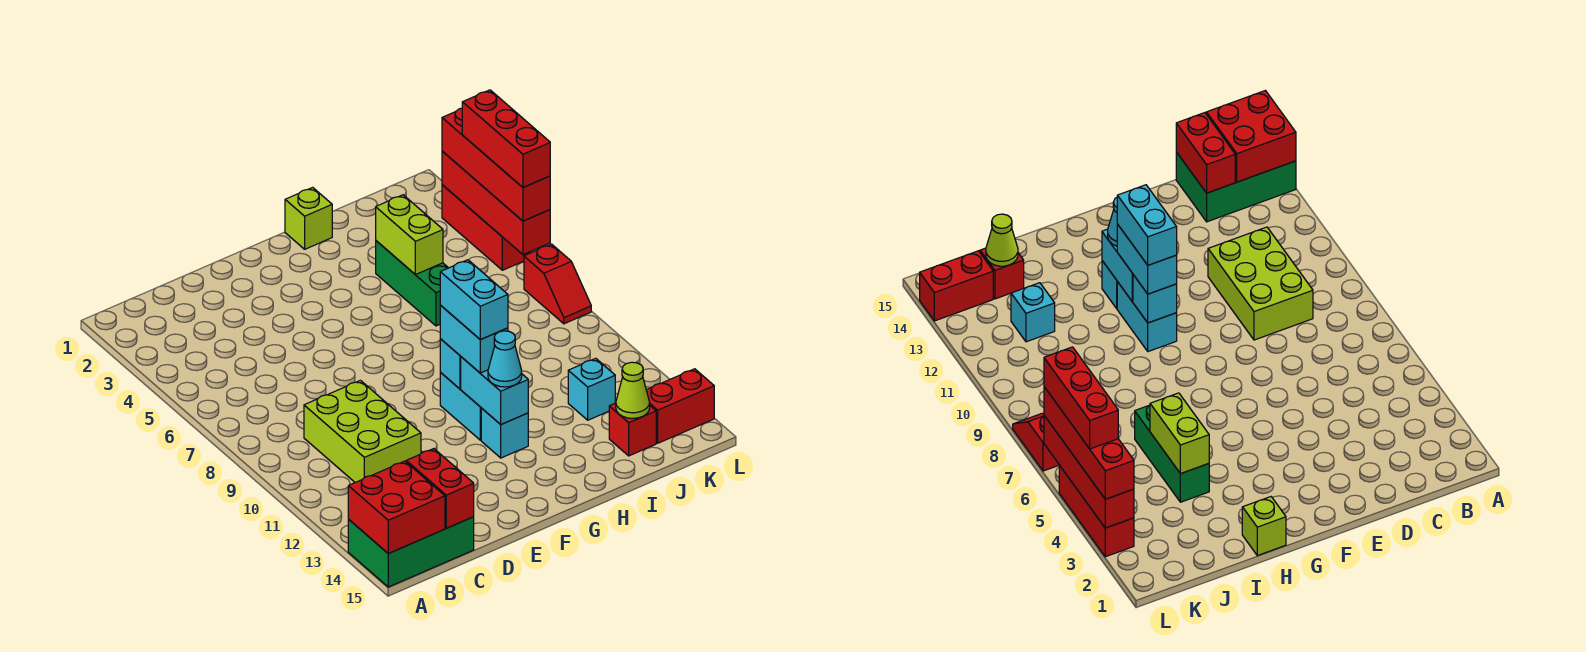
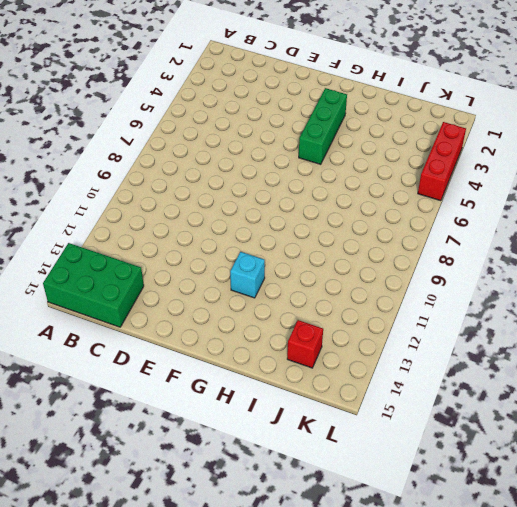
green brick G3:G5 level 1 -> green brick I4:I6 level 1
none -> lime brick C9:D11 level 1
none -> cyan brick G10:G11 level 1
none -> lime brick H1 level 1

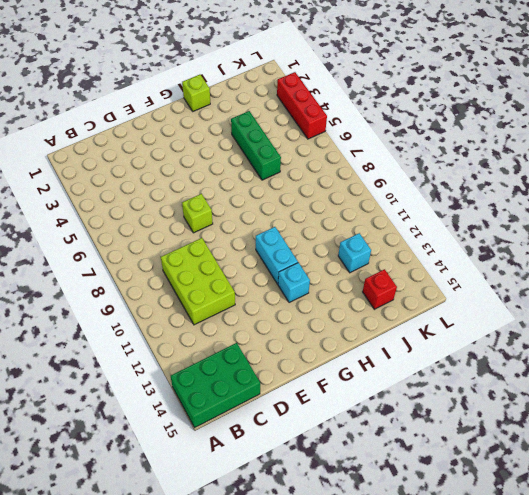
lime brick E7 level 1 -> none
none -> red brick K14:L14 level 1
none -> red slope L7:L8 level 1 top 7
none -> red brick A14:B15 level 2

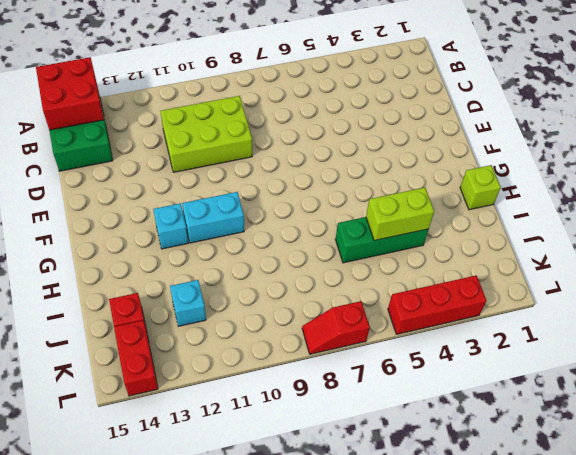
none -> red brick C14:C15 level 2
none -> cyan brick G10 level 2
none -> cyan brick G11:G12 level 2

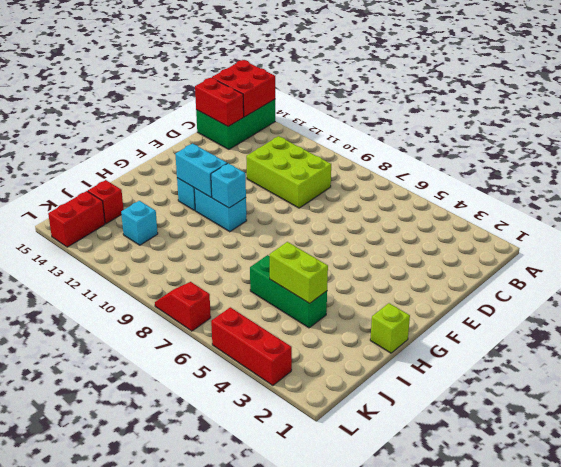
none -> lime cone J14 level 2
none -> red brick L3:L6 level 2
none -> cyan brick G10:G11 level 3

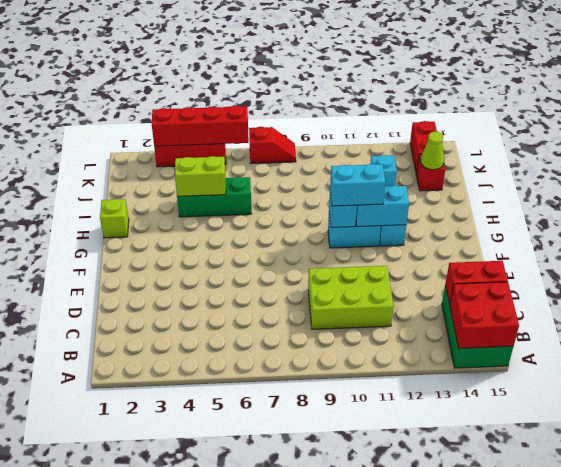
none -> cyan cone G12 level 3
none -> red brick L3:L6 level 3
none -> cyan brick G10:G11 level 4

